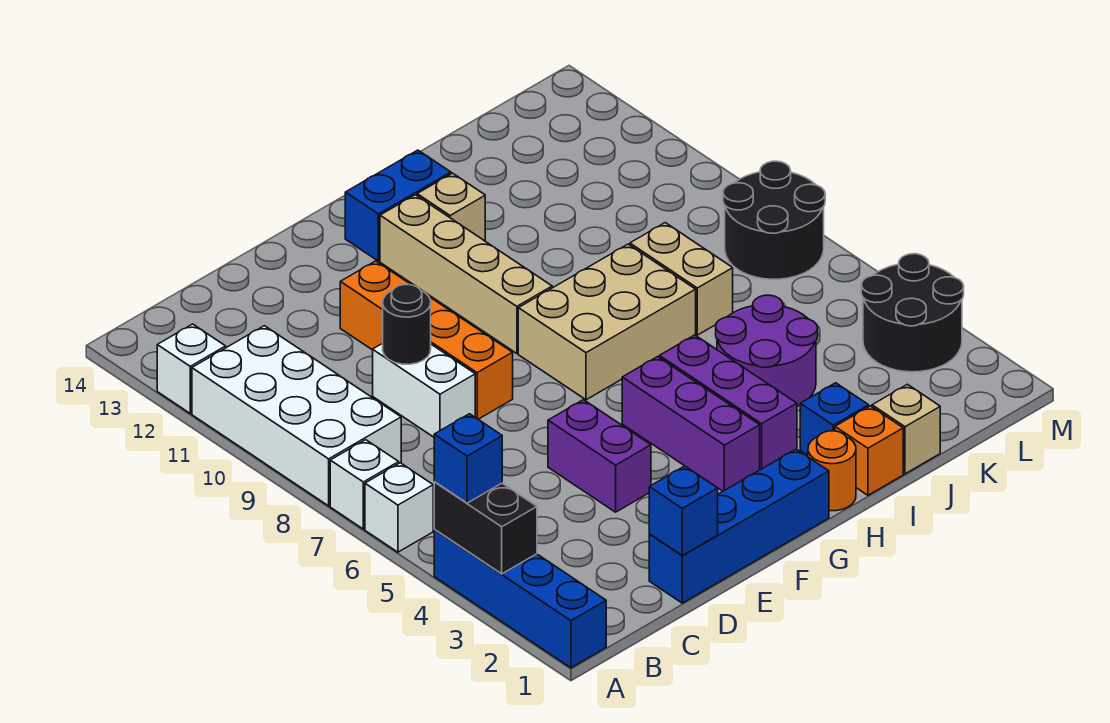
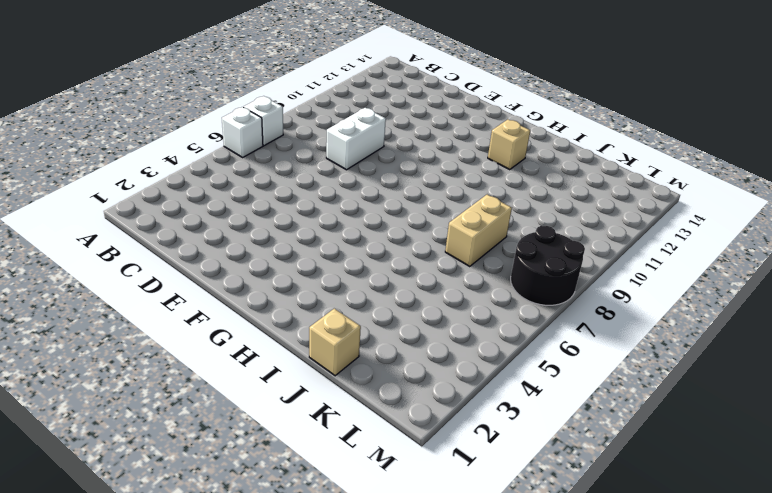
none -> blue brick A1:A4 level 1
none -> white brick A8:B11 level 1
none -> white brick A12 level 1

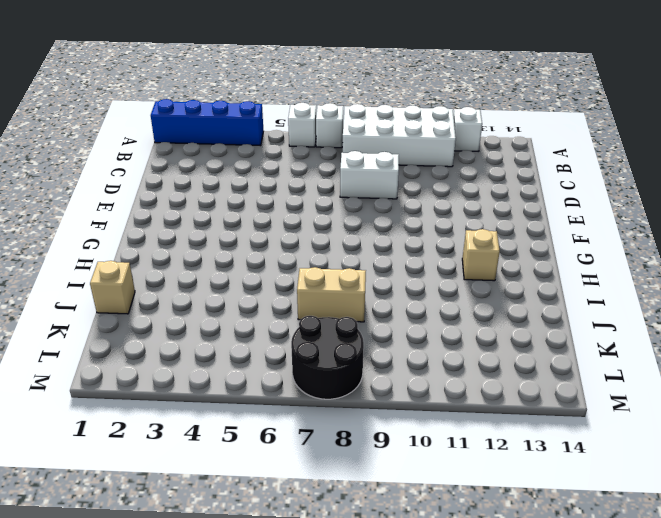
none -> blue brick D1:G1 level 1
none -> purple brick E4:E5 level 1
none -> orange brick E8:E11 level 1

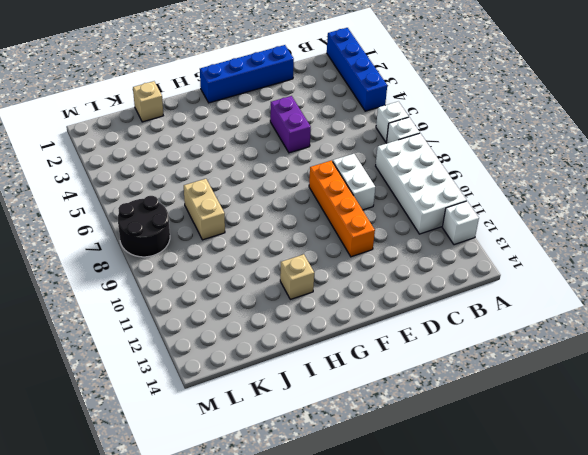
none -> purple brick G3:G5 level 1
none -> tan brick G7:I8 level 1
none -> tan brick G9:G12 level 1

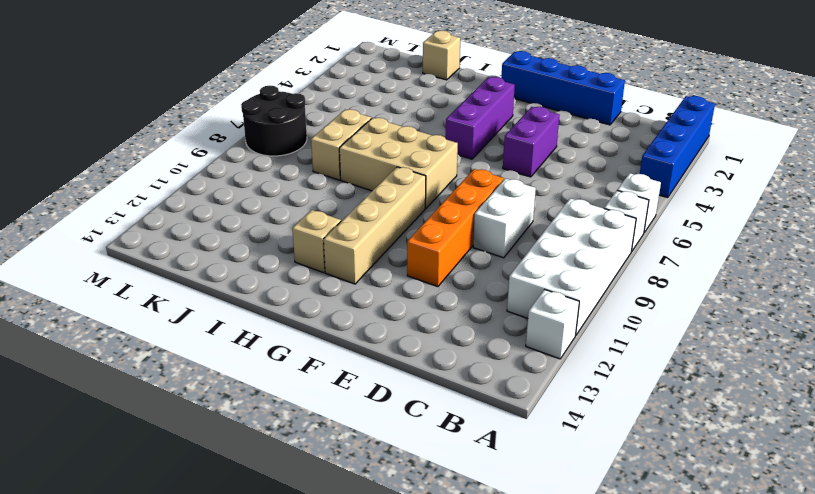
none -> blue brick G13:H13 level 1
none -> orange round brick H1 level 1
none -> purple brick H3:H5 level 1

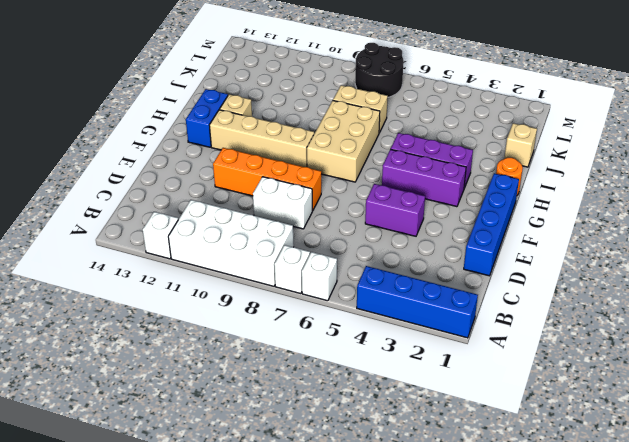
none -> orange brick I1 level 1
none -> blue brick I2 level 1
none -> purple round brick I4:J5 level 1

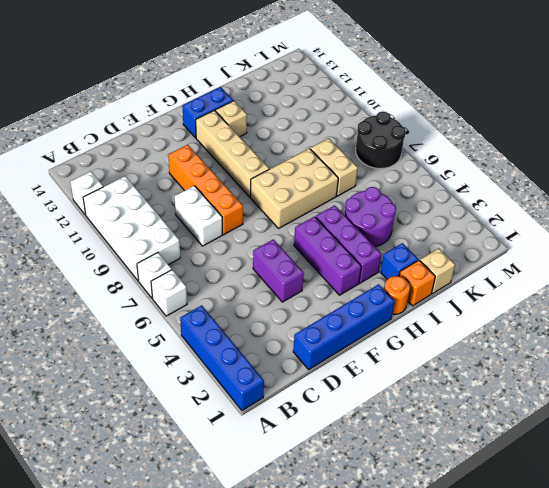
none -> black round brick L3:M4 level 1
none -> black brick A3:A4 level 2
none -> blue brick D1 level 2

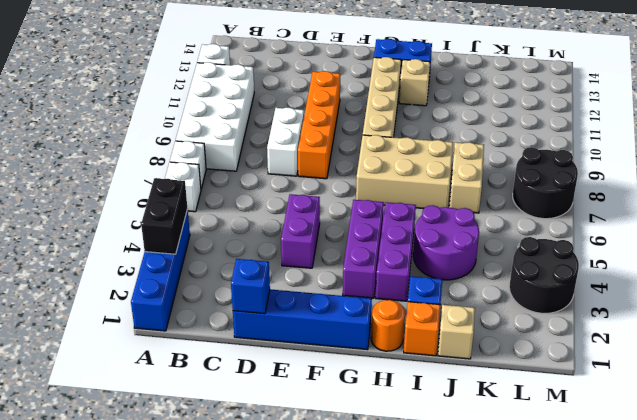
none -> black round brick D9 level 2
none -> blue brick A4 level 3

